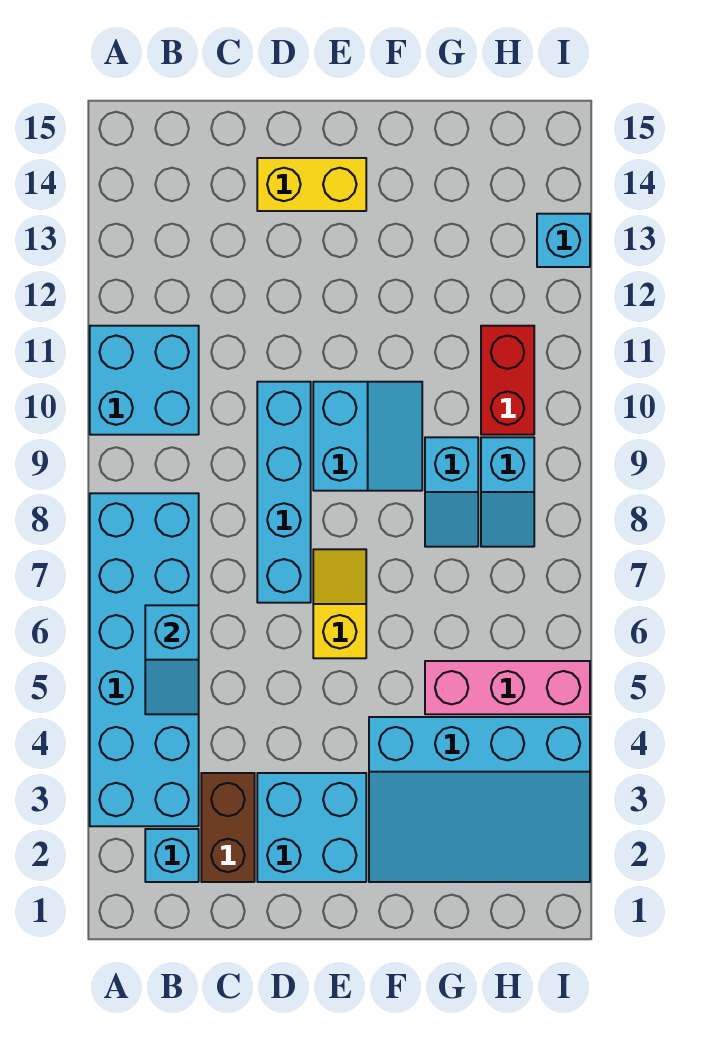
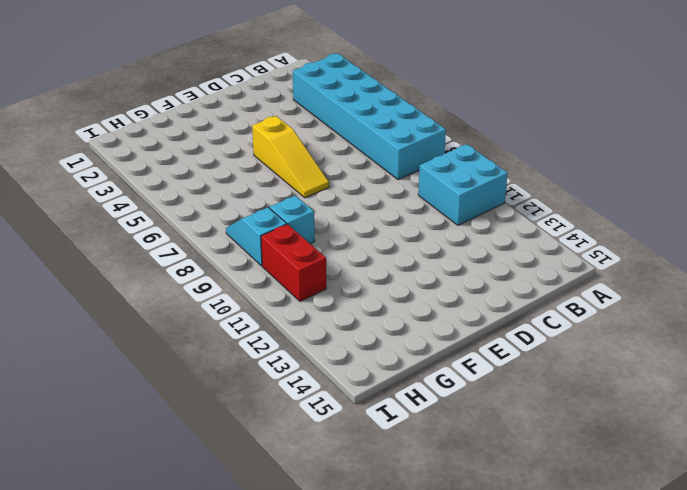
yellow slope E5:E7 level 1 top 5 -> yellow slope E6:E7 level 1 top 6
none -> cyan brick B2 level 1
none -> brown brick C2:C3 level 1
none -> cyan brick D2:E3 level 1

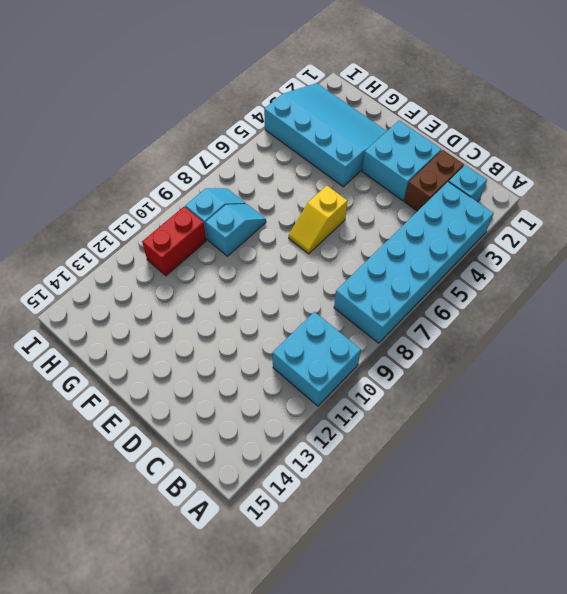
none -> cyan brick D7:D10 level 1
none -> yellow brick D14:E14 level 1
none -> cyan slope E9:F10 level 1 top E

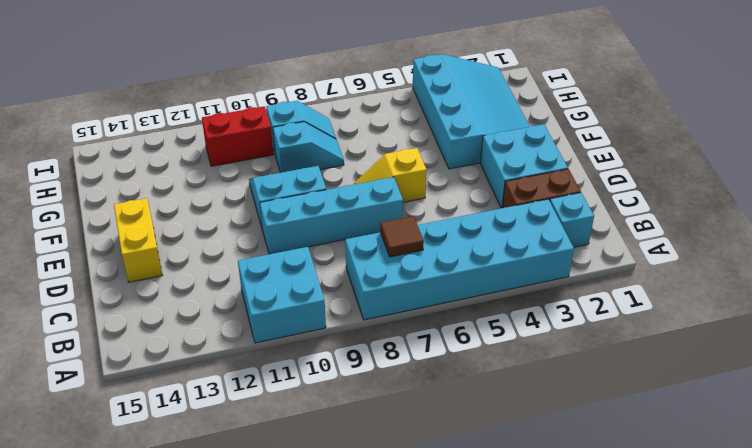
brown tile B7 level 2 -> none
none -> pink brick G5:I5 level 1
none -> cyan brick I13 level 1
none -> cyan slope B5:B6 level 2 top 6

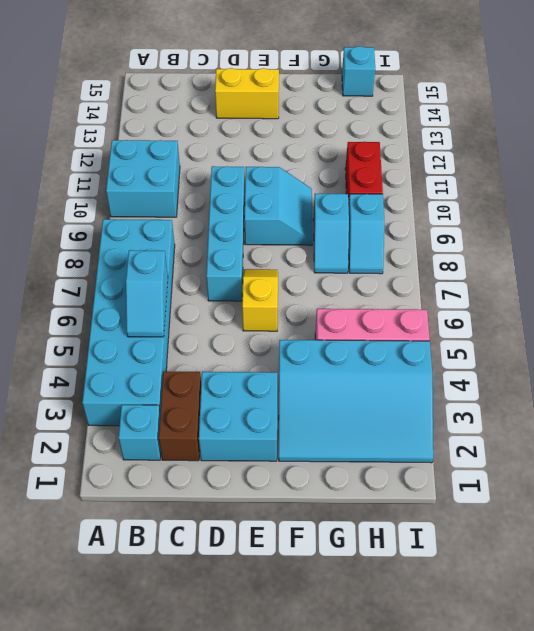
cyan brick H15 level 1 -> cyan brick I13 level 1

